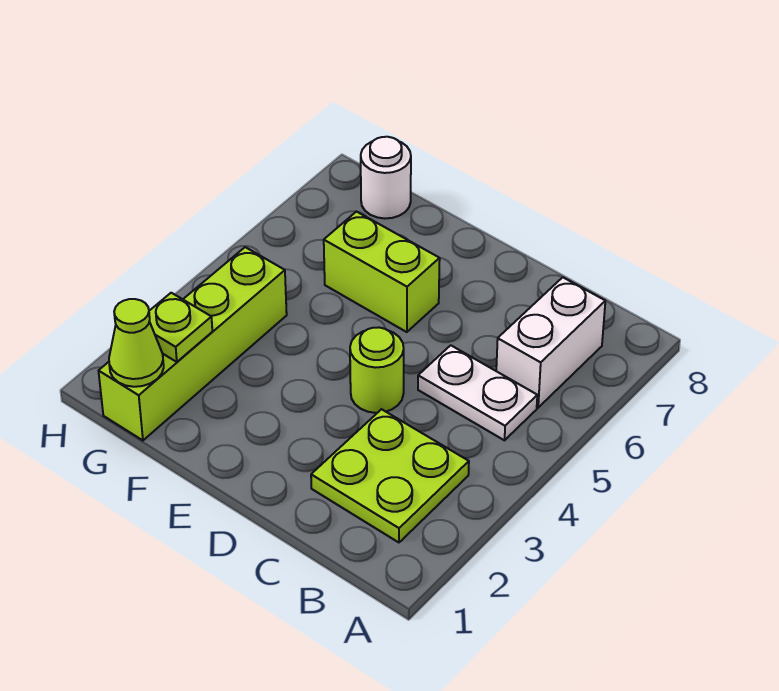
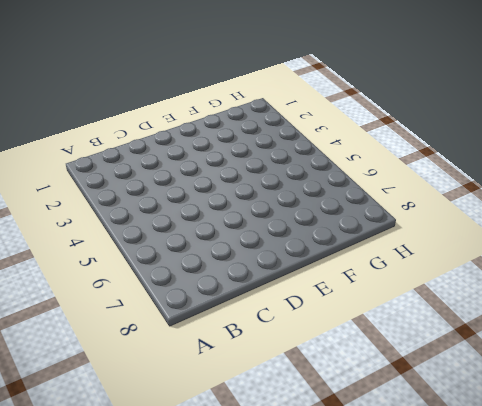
none -> lime plate B2:C3 level 1
none -> white plate B5:C5 level 1

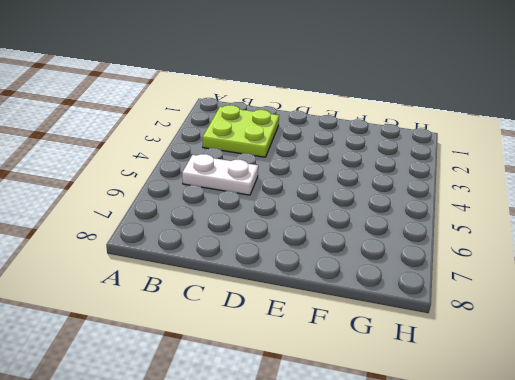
none -> white brick B6:B7 level 1
none -> lime round brick D4 level 1

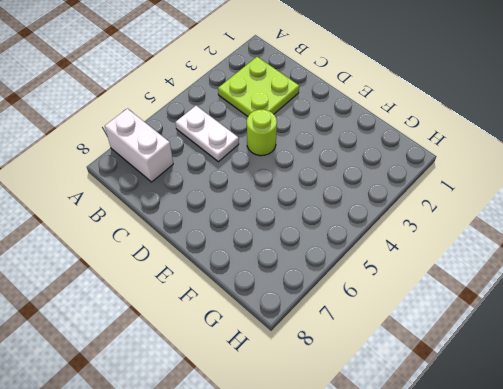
white brick A7:B7 level 1 -> white brick B6:B7 level 1
none -> lime brick E6:F6 level 1
none -> lime brick G1:G4 level 1

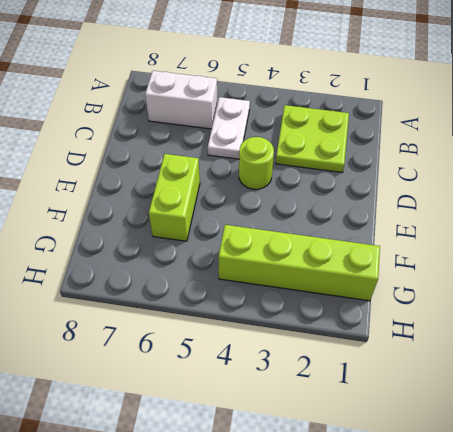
none -> white round brick G8 level 1
none -> lime cone G1 level 2

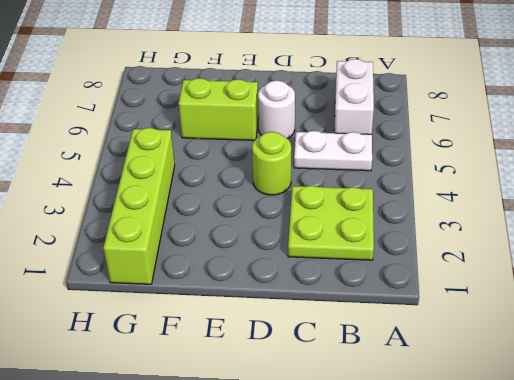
white round brick D6 level 1 -> white round brick G8 level 1
none -> lime cone G1 level 2
none -> lime plate G2 level 2

